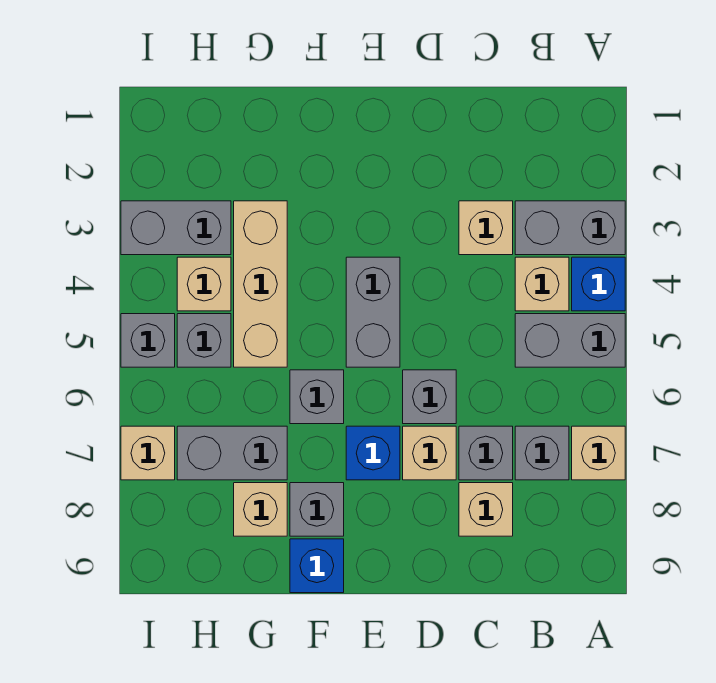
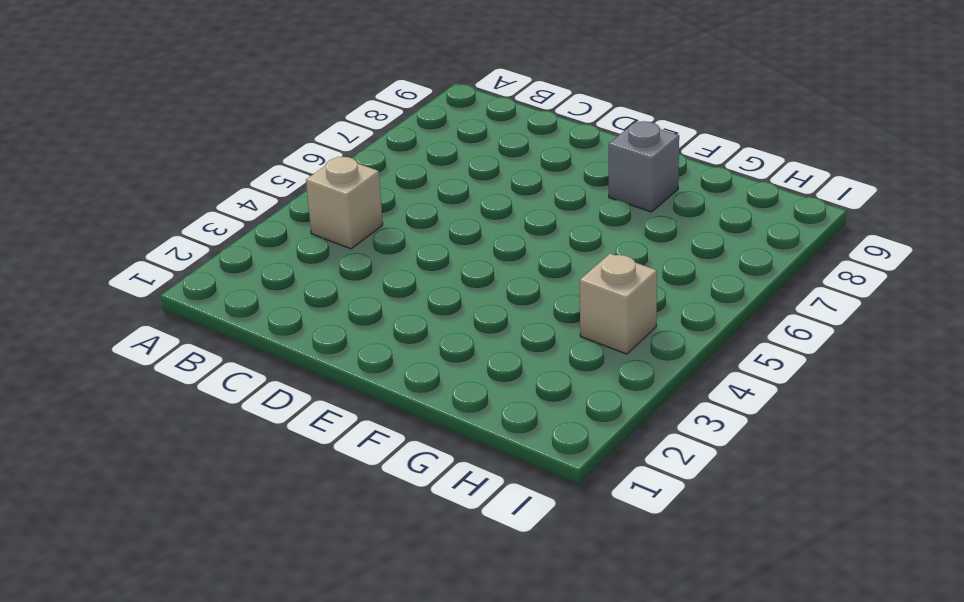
none -> grey brick A3:B3 level 1
none -> blue brick A4 level 1
none -> grey brick A5:B5 level 1

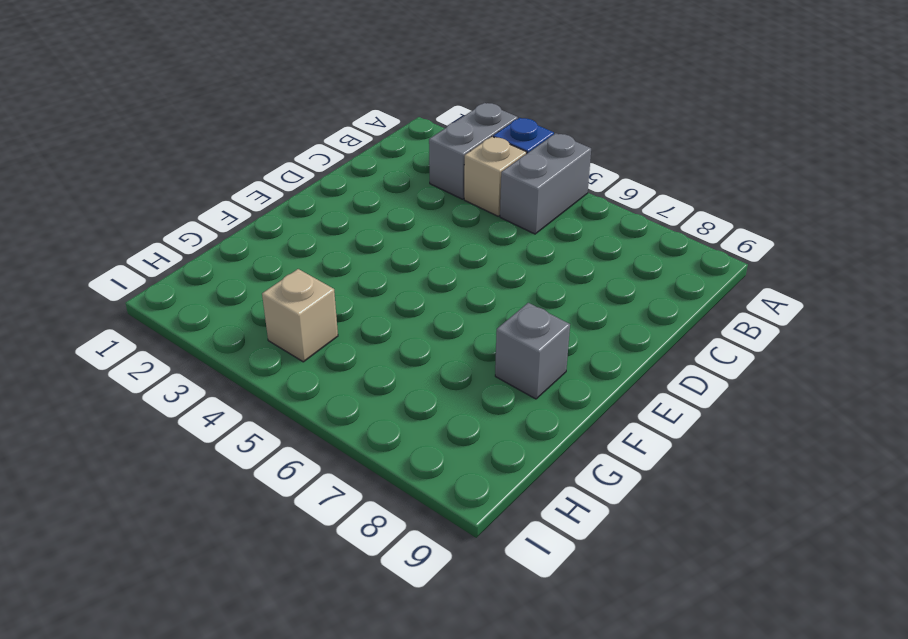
none -> tan brick A7 level 1
none -> grey brick B7 level 1
none -> tan brick C3 level 1

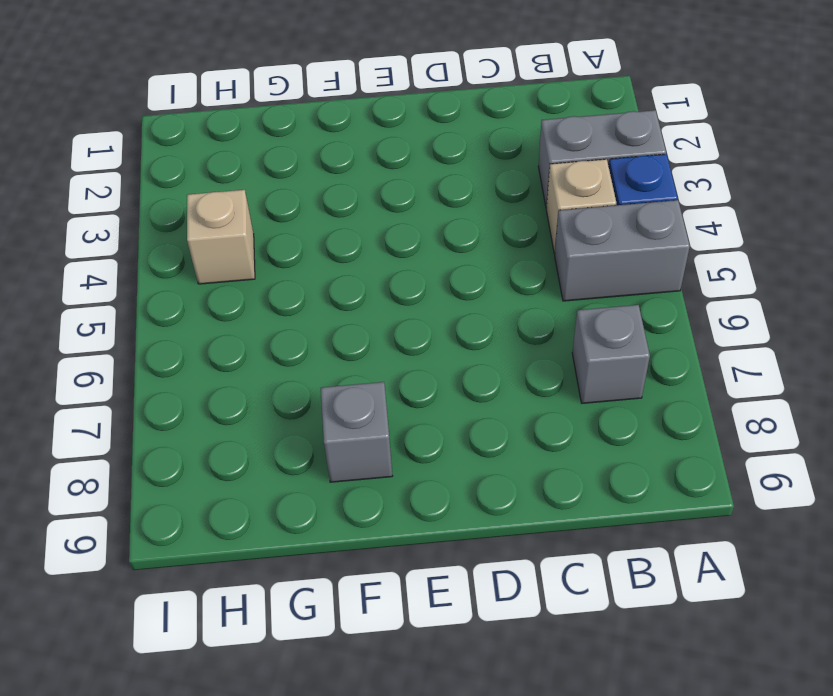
none -> tan brick A7 level 1
none -> tan brick C3 level 1
none -> grey brick C7 level 1

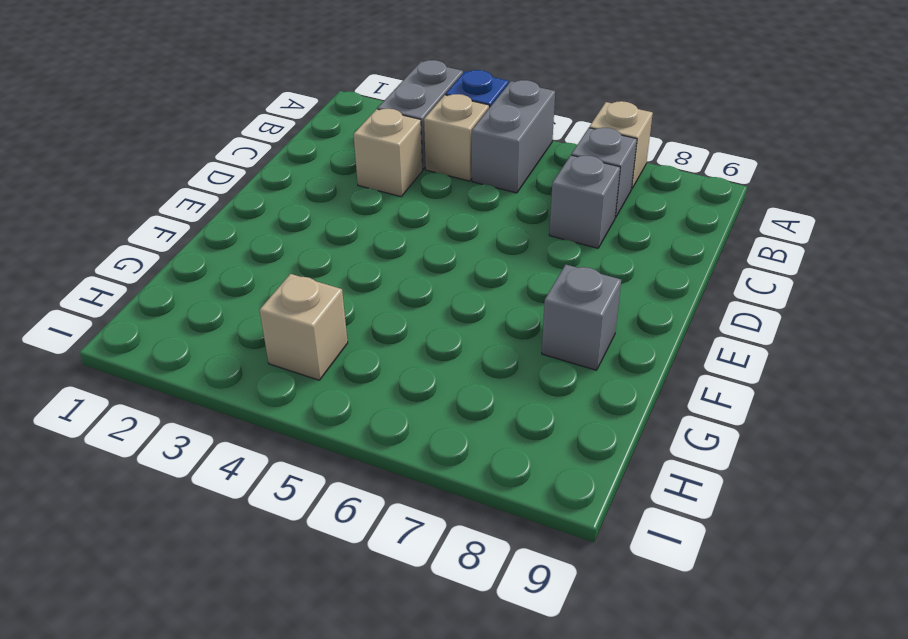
none -> tan brick C8 level 1
none -> grey brick D6 level 1
none -> tan brick D7 level 1

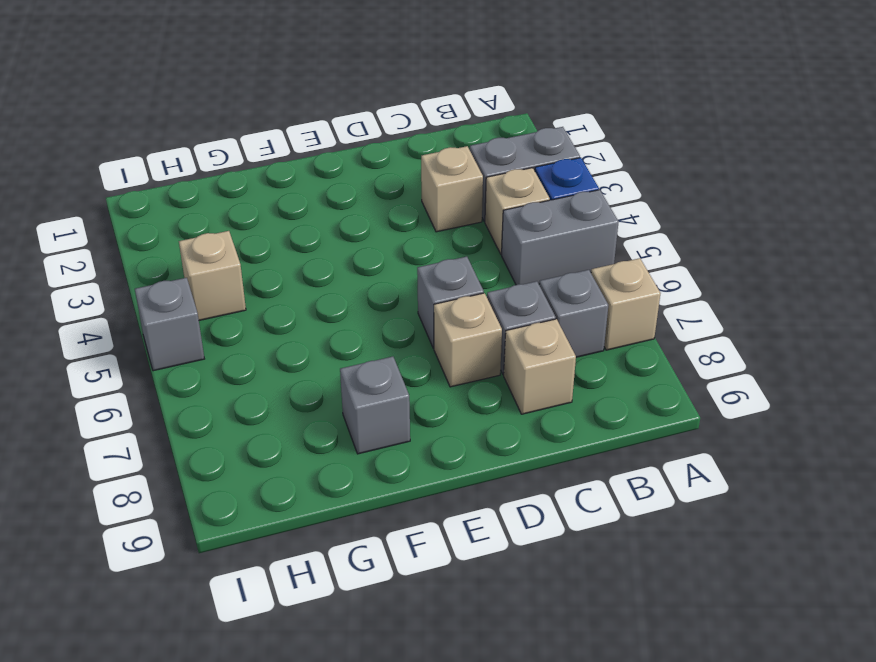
none -> grey brick E4:E5 level 1
none -> blue brick E7 level 1
none -> grey brick F6 level 1

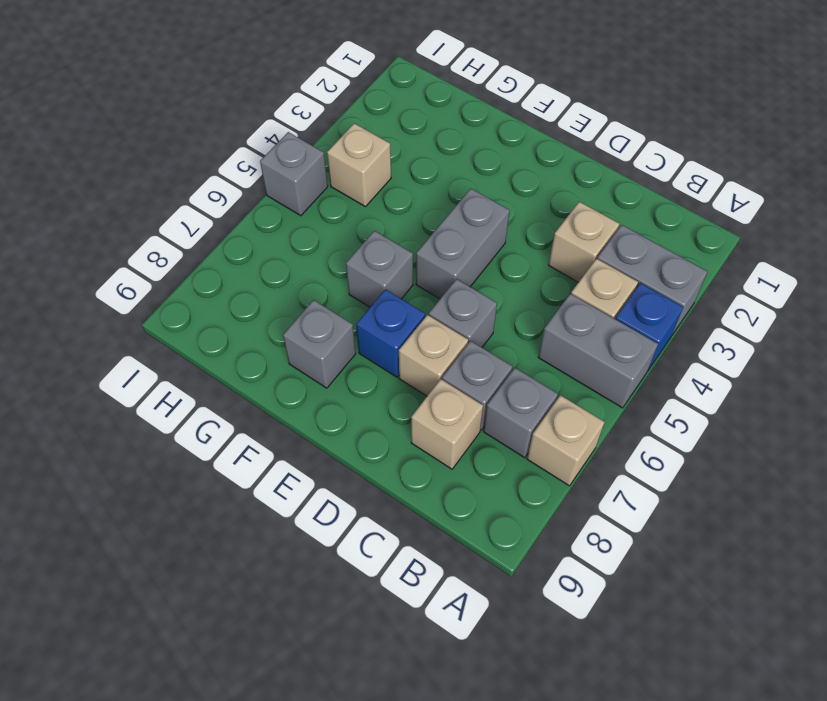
none -> blue brick F9 level 1
none -> tan brick G3:G5 level 1
none -> grey brick G7:H7 level 1

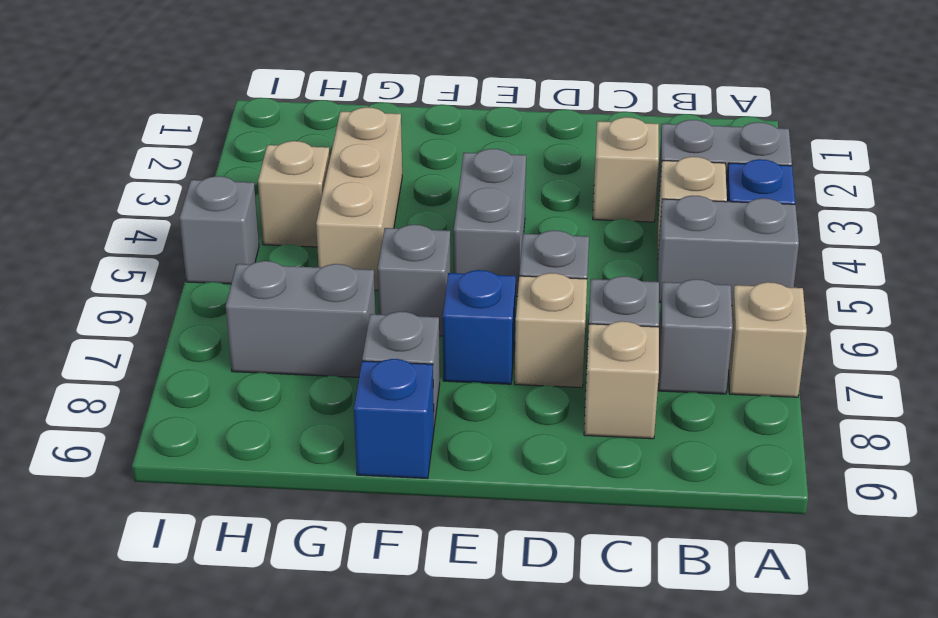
none -> tan brick G8 level 1
none -> grey brick H3:I3 level 1
none -> grey brick H5 level 1

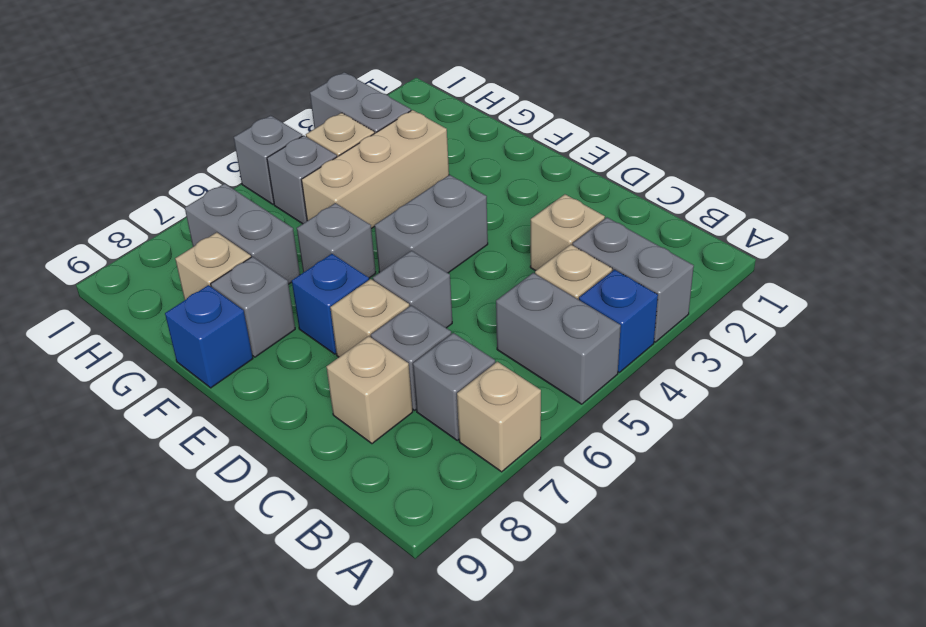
none -> tan brick I7 level 1

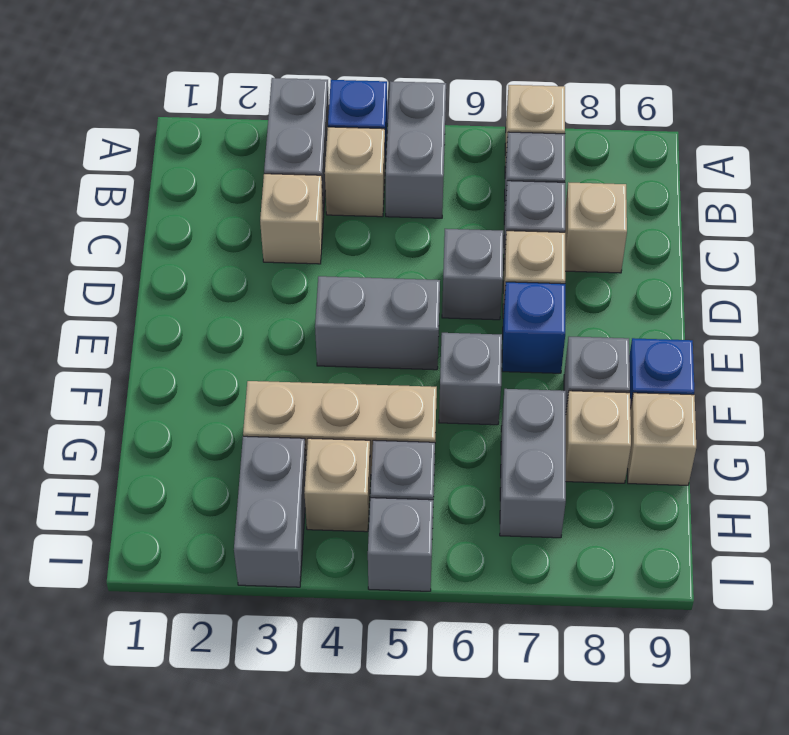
tan brick G9 level 1 -> tan brick I7 level 1

